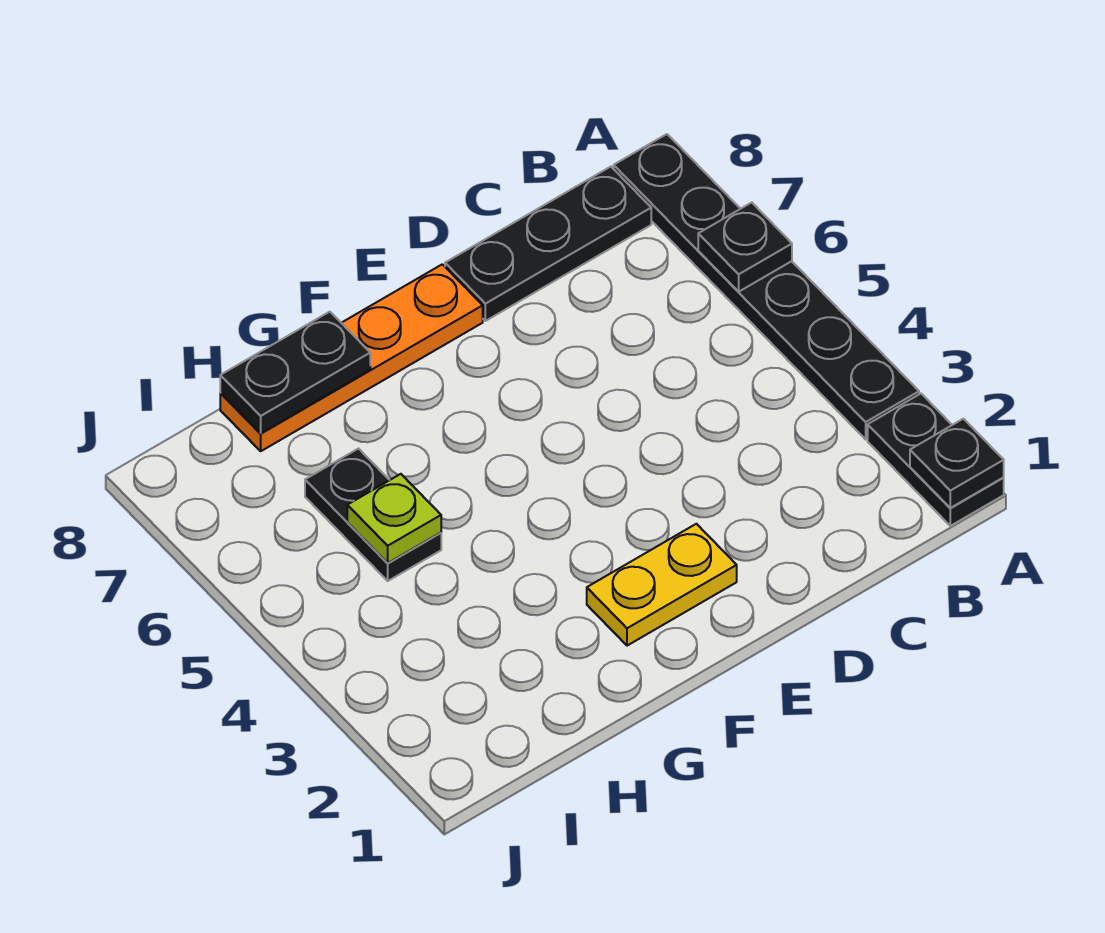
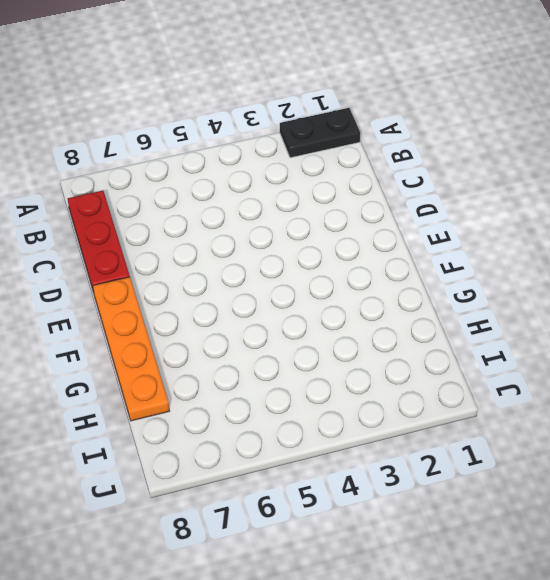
red plate B8:D8 level 1 -> black plate B8:D8 level 1
none -> black plate A3:A8 level 1
none -> yellow plate E2:F2 level 1

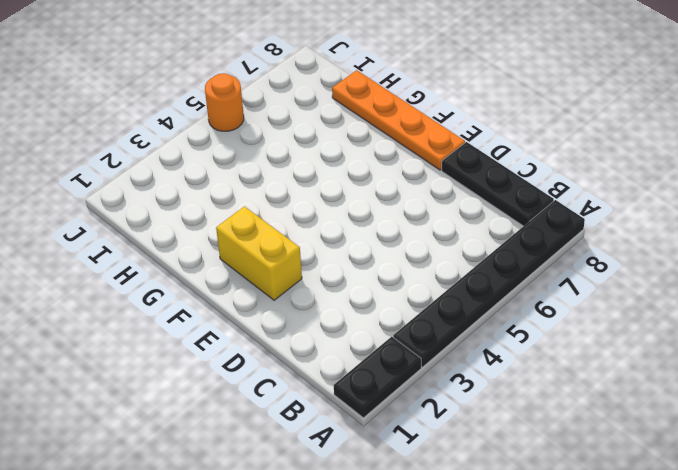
yellow brick E2:F2 level 1 -> yellow plate E2:F2 level 1
orange round brick J5 level 1 -> none
none -> black plate H5:H6 level 1
none -> black plate A1 level 2

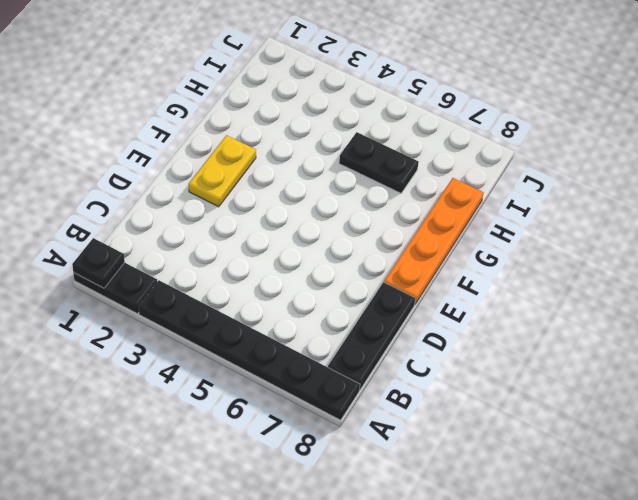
none -> black plate A6 level 2
none -> black plate G8:H8 level 2

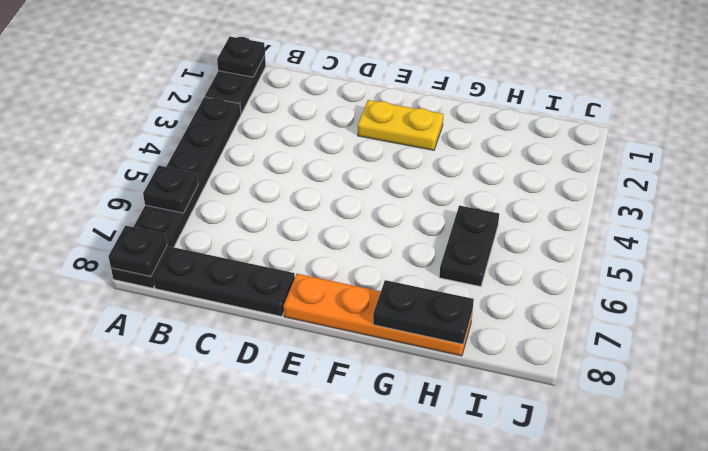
black plate A8 level 2 -> none
none -> lime plate H5 level 2

